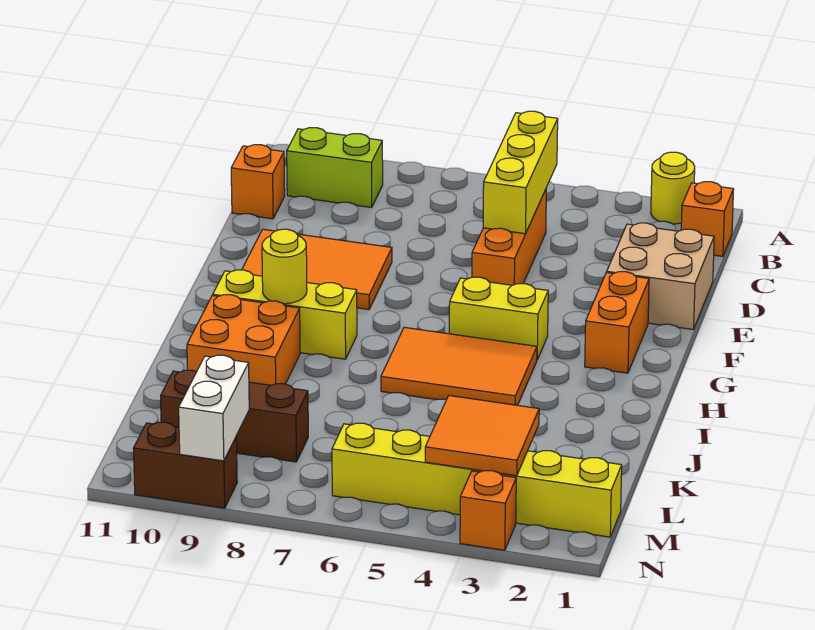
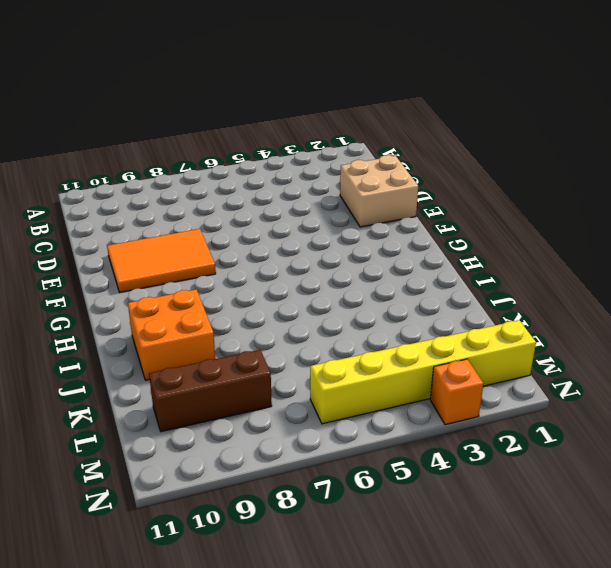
none -> yellow round brick A2 level 1
none -> orange brick B1 level 1
none -> lime brick B9:B10 level 1

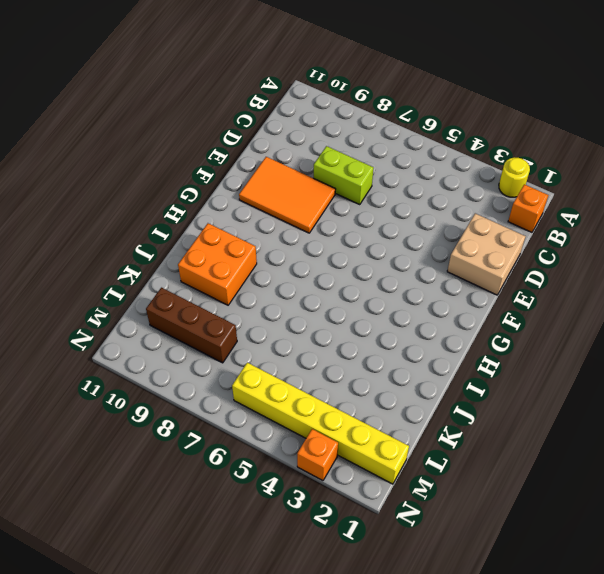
lime brick D7:D8 level 1 -> lime brick B9:B10 level 1
none -> orange brick C5:E5 level 1
none -> orange brick C11 level 1
none -> orange brick F2:G2 level 1

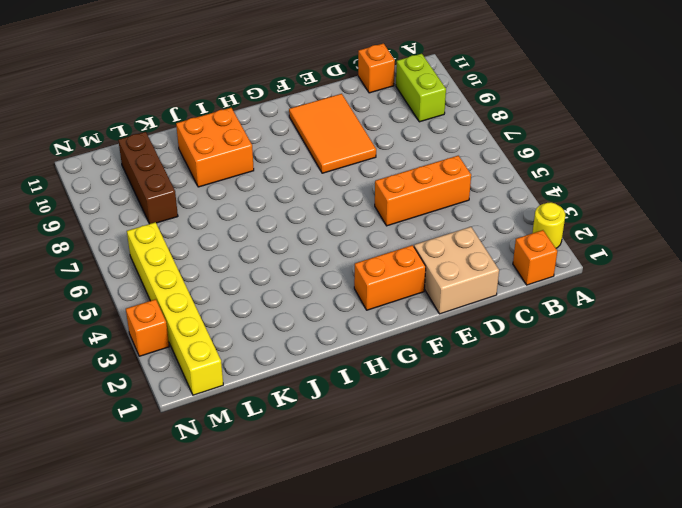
none -> yellow brick G4:G5 level 1
none -> orange tile H4:I6 level 1
none -> yellow brick H8:H10 level 1

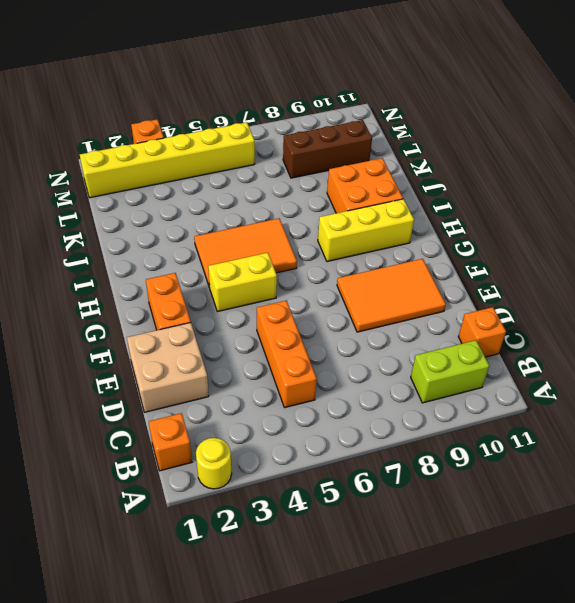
none -> brown brick N9:N10 level 1
none -> yellow brick B5:D5 level 2
none -> yellow round brick H9 level 2

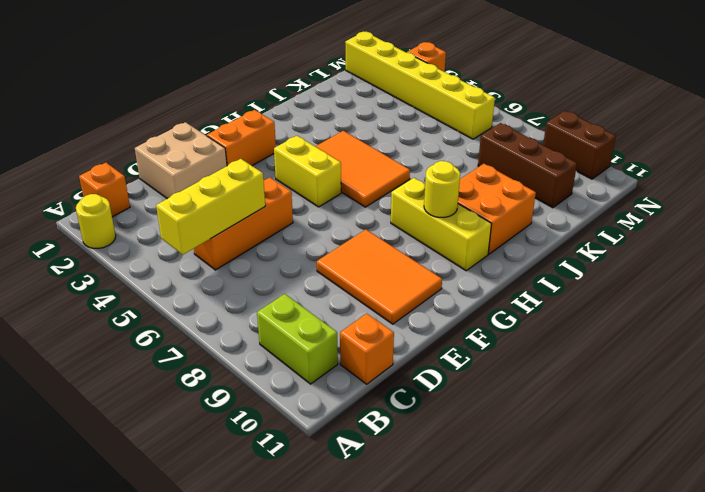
none -> orange tile L3:M4 level 2
none -> white brick M9:N9 level 2

